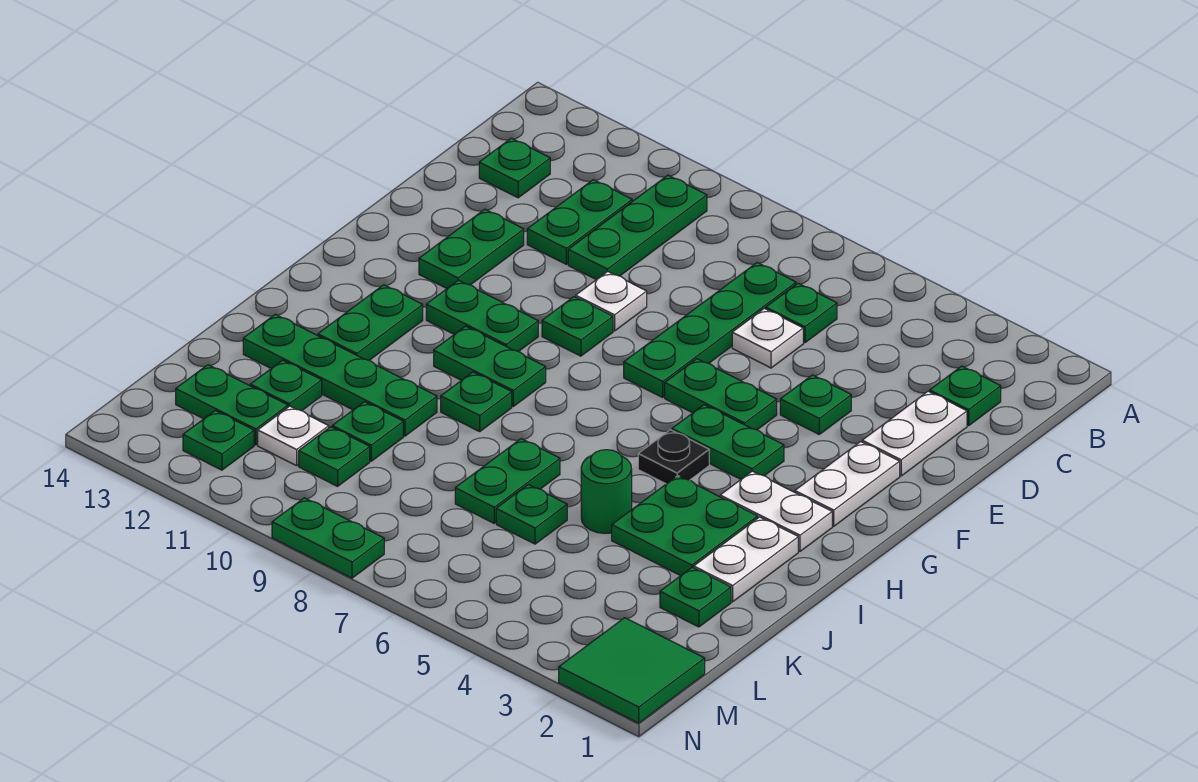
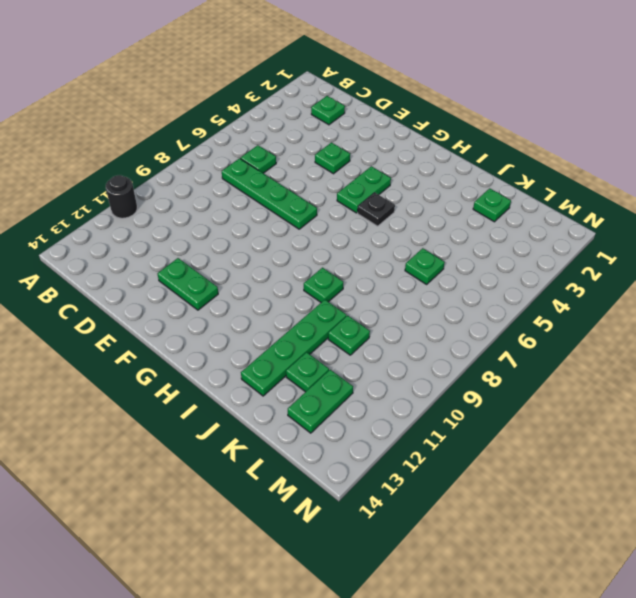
black round brick A11 level 1 -> none
none -> green plate B10:D10 level 1
none -> green plate C11:D11 level 1
none -> green plate C13 level 1
none -> white plate D2:E2 level 1

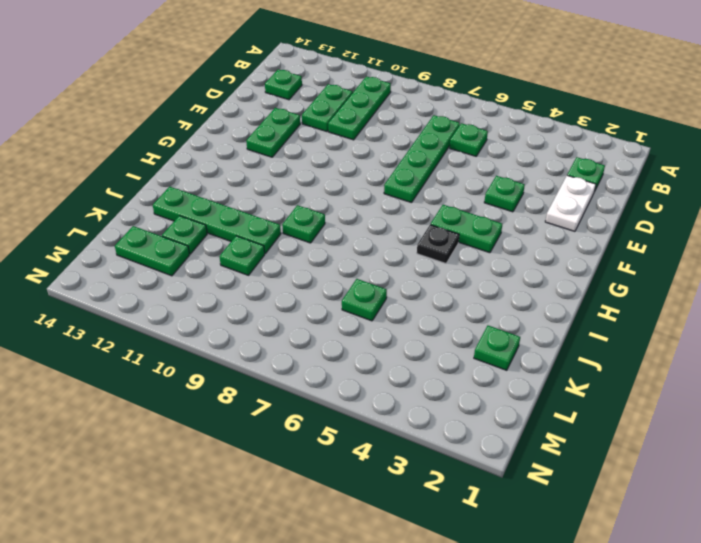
none -> white plate D6 level 1
none -> white plate E9 level 1
none -> white plate F2:G2 level 1
none -> green plate F5:F6 level 1

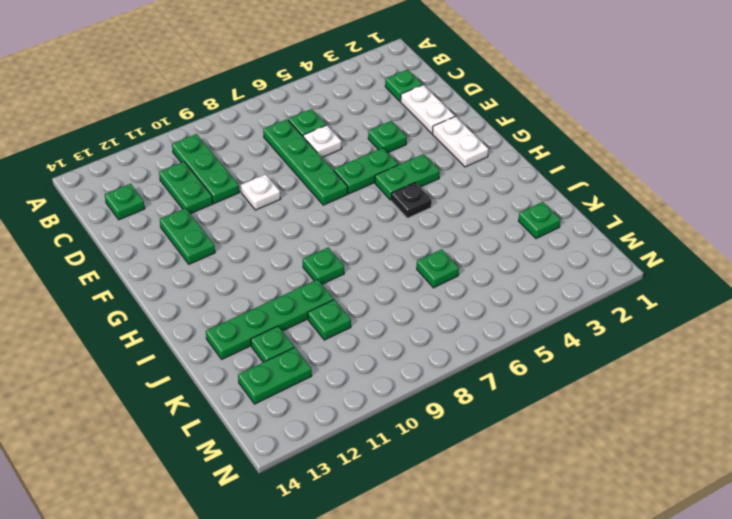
none -> green plate F9 level 1
none -> green plate G10:G11 level 1
none -> white plate H2:H3 level 1
none -> green plate H9:H10 level 1

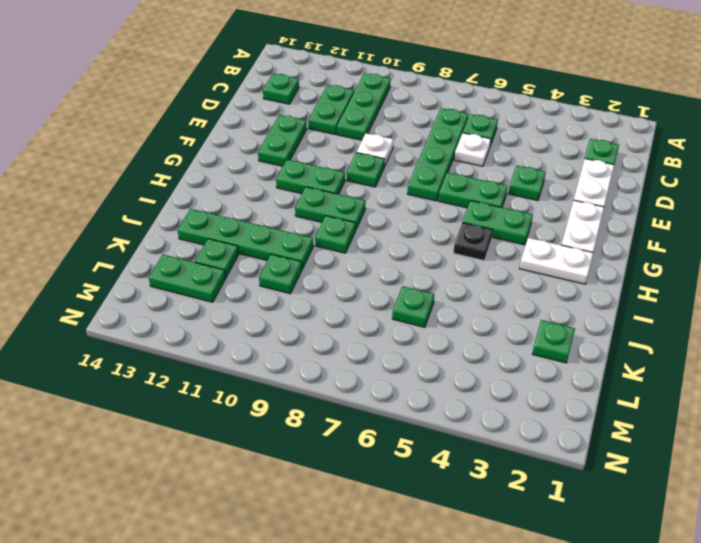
none -> green plate H12:I12 level 1
none -> white plate I2:J2 level 1
none -> green plate I3:J4 level 1
none -> green round brick J5 level 1

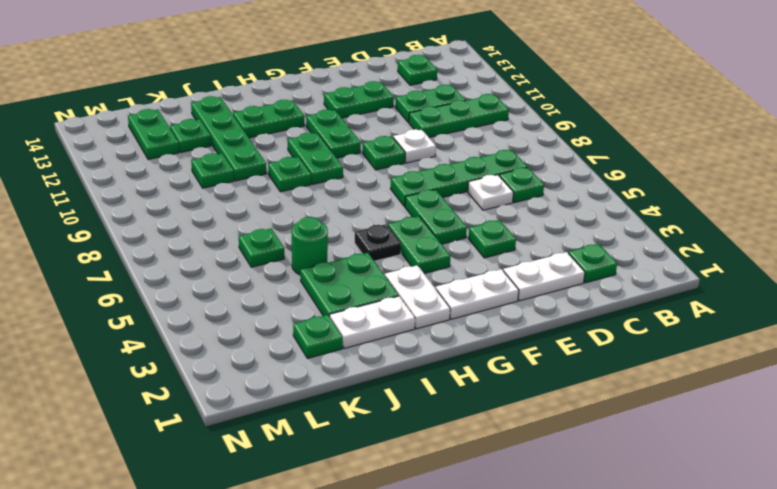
none -> green plate J7:K7 level 1
none -> green plate L10 level 1
none -> white plate L11 level 1
none -> green tile M1:N2 level 1

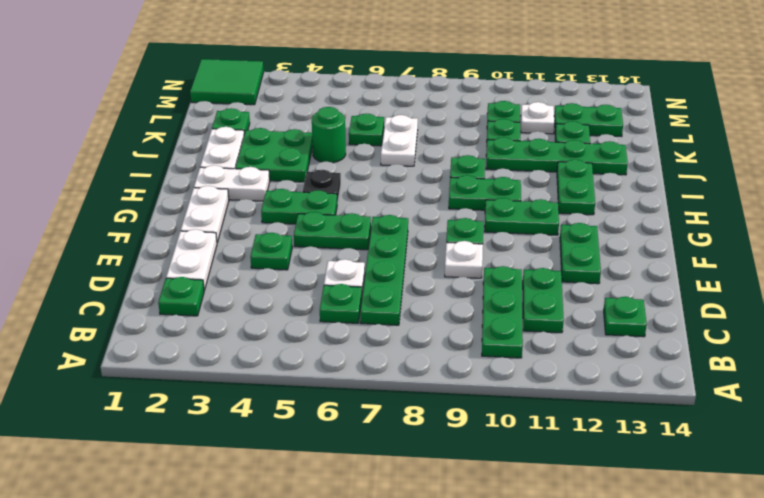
white plate J7:K7 level 1 -> green plate J7:K7 level 1
none -> green plate M12 level 1
none -> green plate N8:N9 level 1

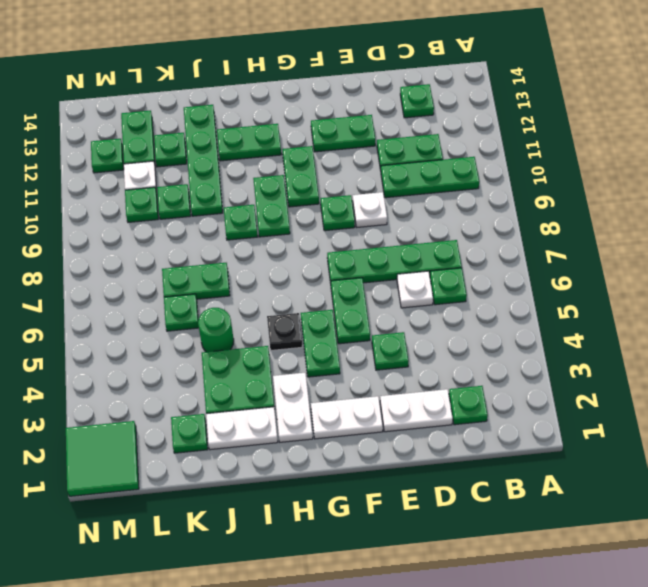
none -> green plate N8:N9 level 1

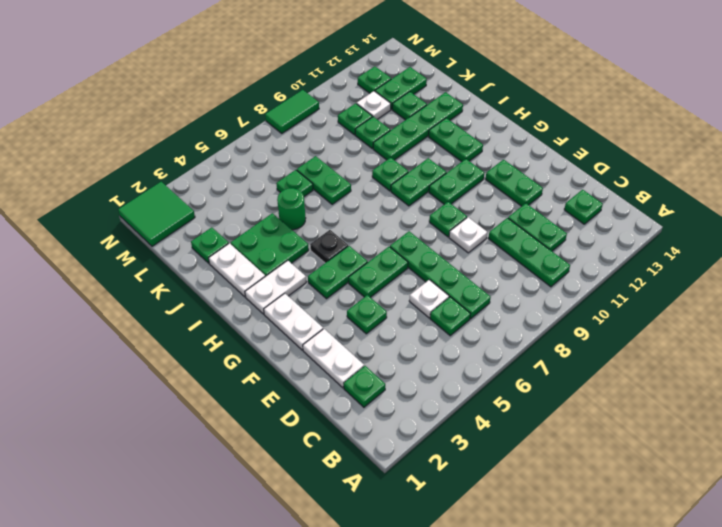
green tile N8:N9 level 1 -> green plate N8:N9 level 1

